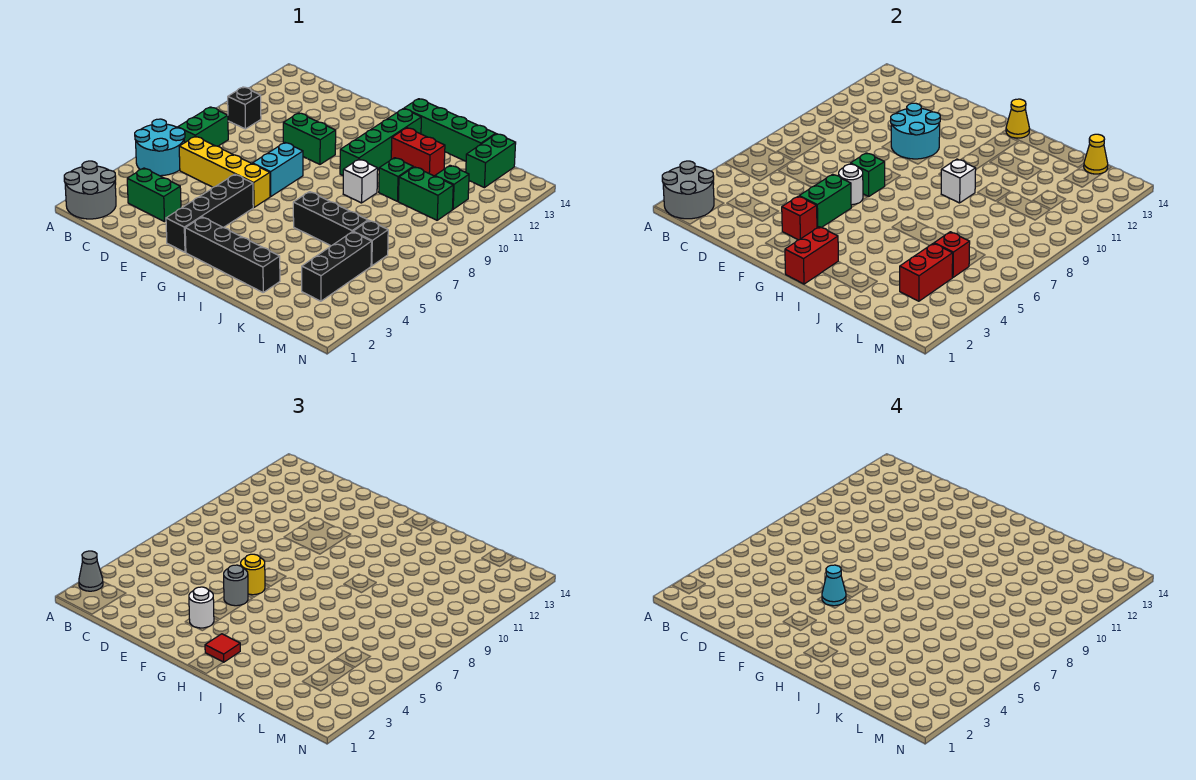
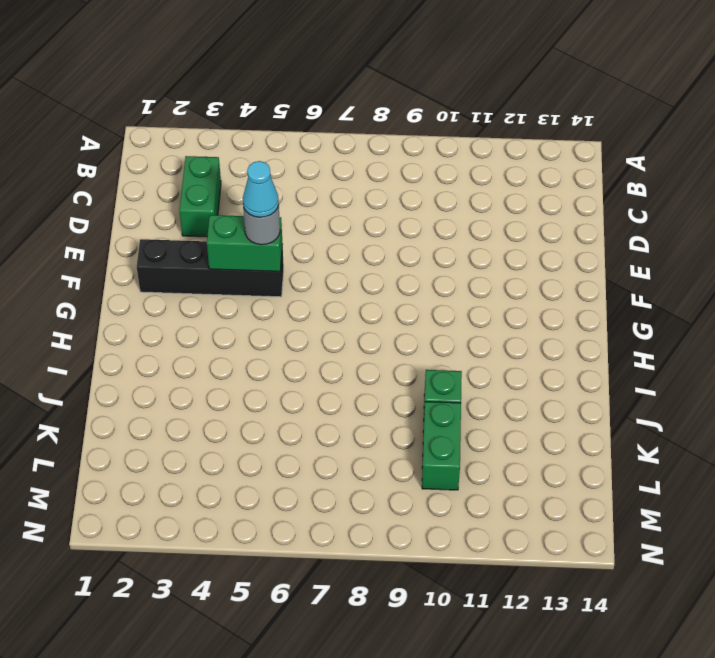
none -> grey round brick A1:B2 level 1
none -> cyan round brick A5:B6 level 1
none -> green brick B7:B8 level 1
none -> black brick B10 level 1

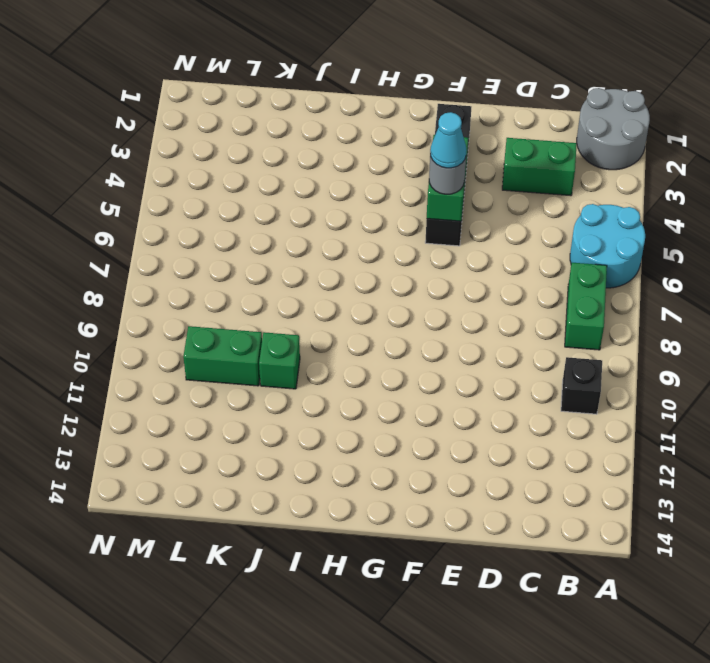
none -> yellow brick C6:F6 level 1
none -> green brick E10:F10 level 1
none -> cyan brick F7:F8 level 1
none -> black brick G2:J2 level 1

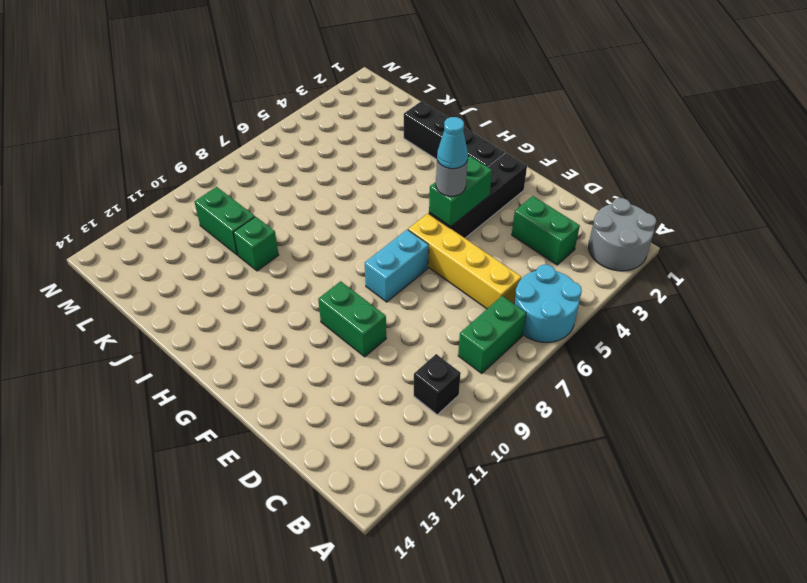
none -> green brick H10:H13 level 1
none -> green brick H14:K14 level 1
none -> black brick I6:K6 level 1
none -> white brick I9 level 1

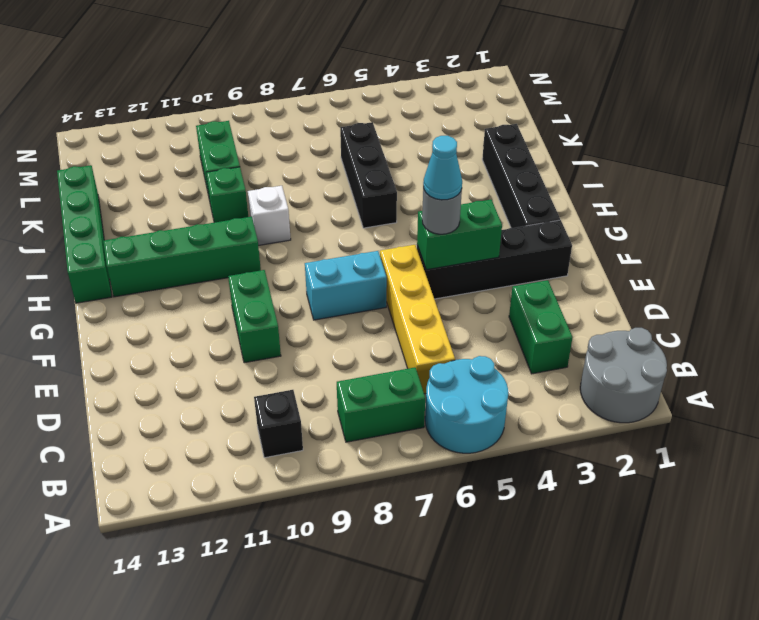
none -> red brick I12:J12 level 1
none -> black brick L3:L5 level 1
none -> black brick L6 level 1
none -> green brick L11 level 1

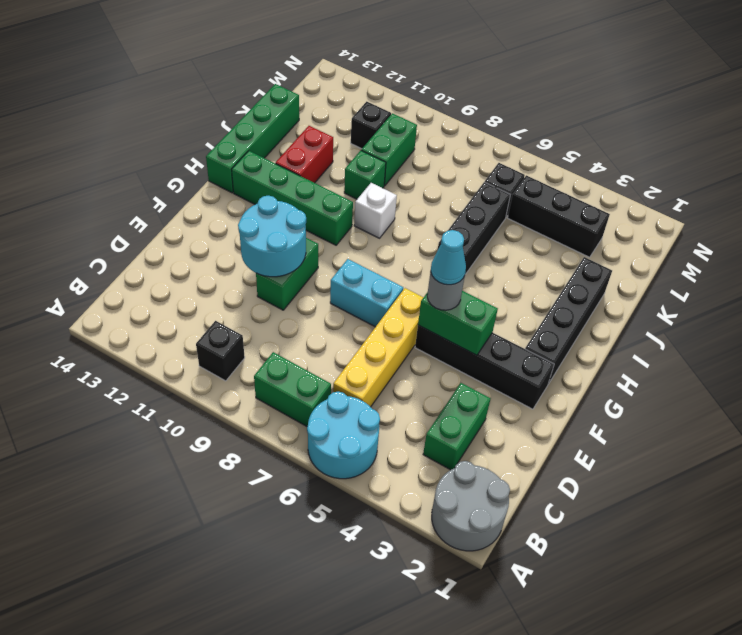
black brick L11 level 1 -> green brick L11 level 1
none -> green brick L13:L14 level 1
none -> grey round brick A1:B2 level 2
none -> red brick F3 level 2
none -> white round brick F6 level 2

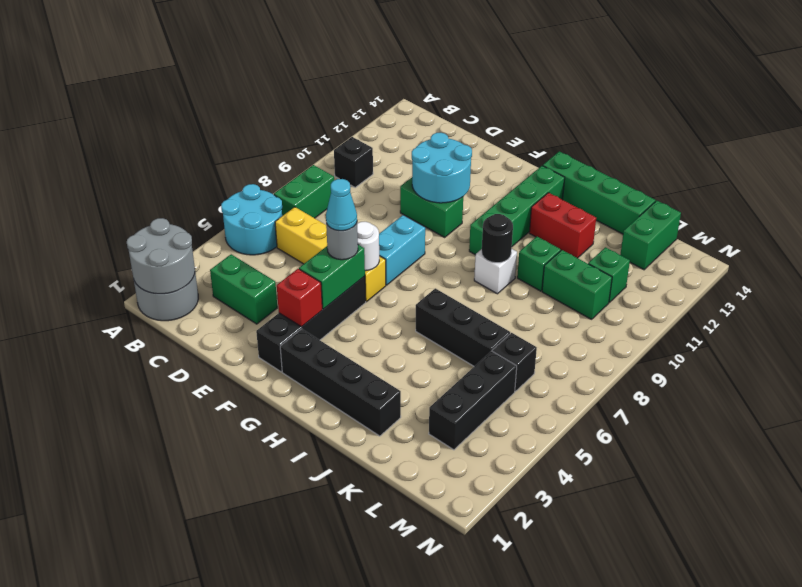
black round brick I9 level 2 -> white brick I9 level 2
none -> green brick F7 level 2
none -> red brick H1:H2 level 2
none -> yellow cone H14 level 2
none -> red brick L3:L4 level 2

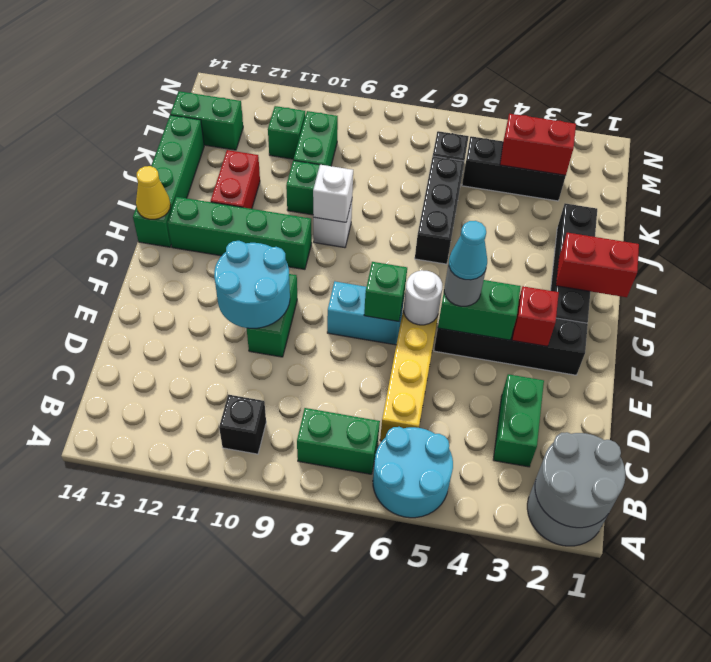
none -> red brick L5 level 2
none -> yellow cone L14 level 2
none -> grey cone A2 level 3
none -> white round brick F3 level 3

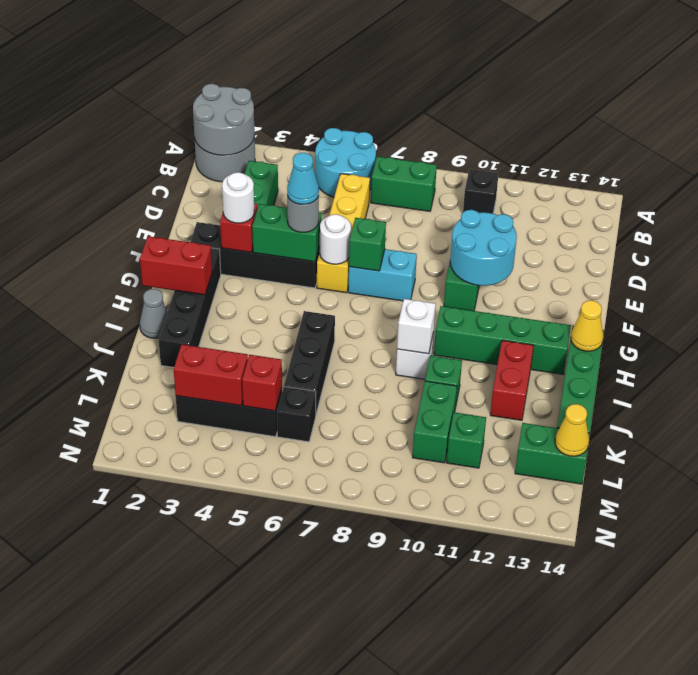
grey cone I1 level 1 -> grey cone A2 level 3
none -> yellow round brick F6 level 3
none -> red tile H2 level 3

